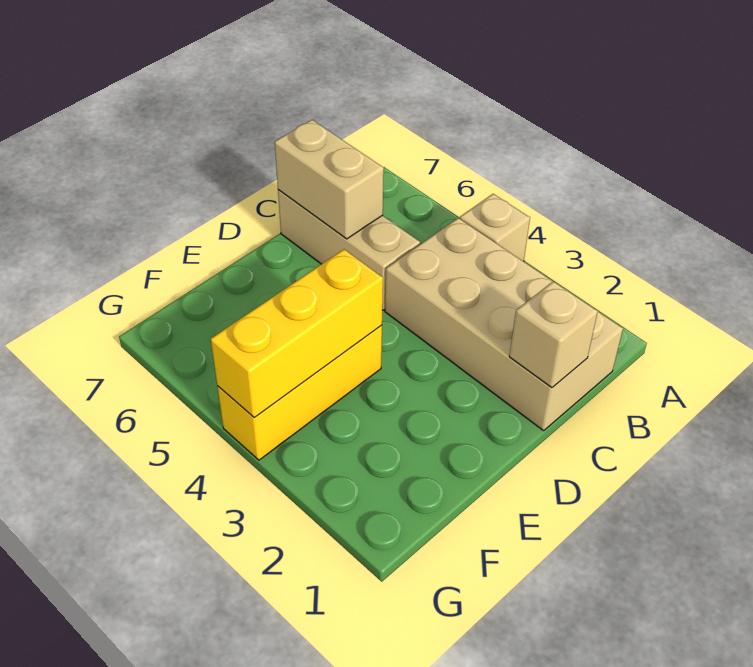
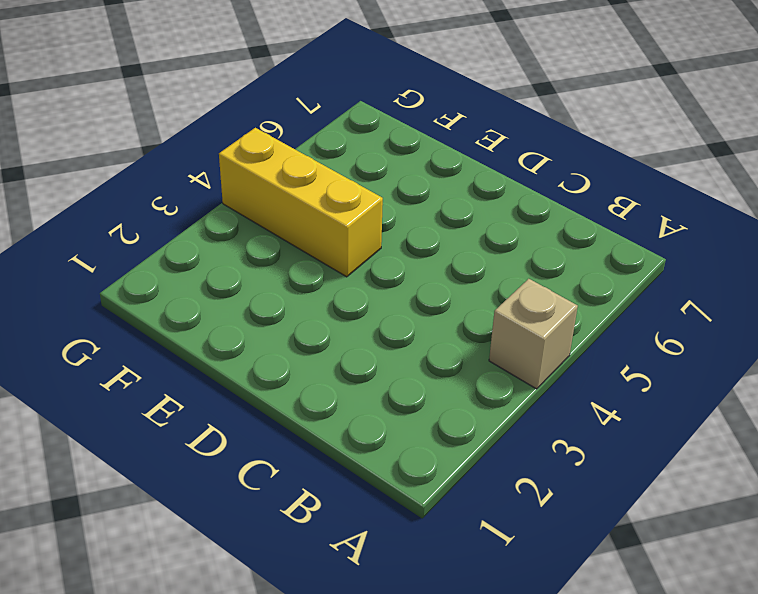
none -> tan brick B1:C4 level 1
none -> tan brick C5:C7 level 1

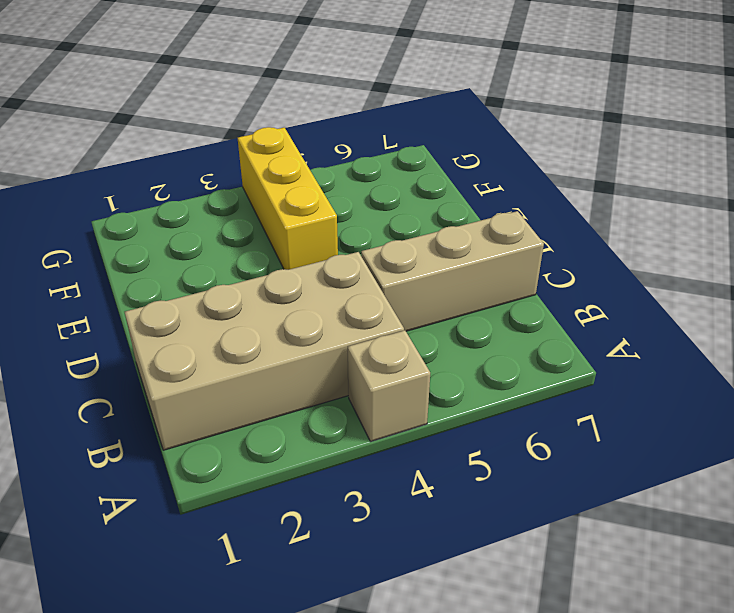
none -> tan brick C1 level 2
none -> tan brick C6:C7 level 2

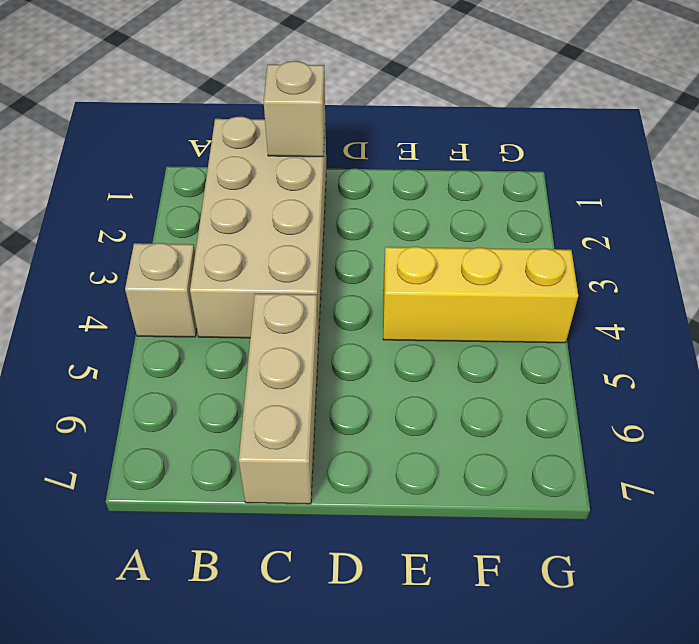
none -> tan brick C6:C7 level 2
none -> yellow brick E4:G4 level 2

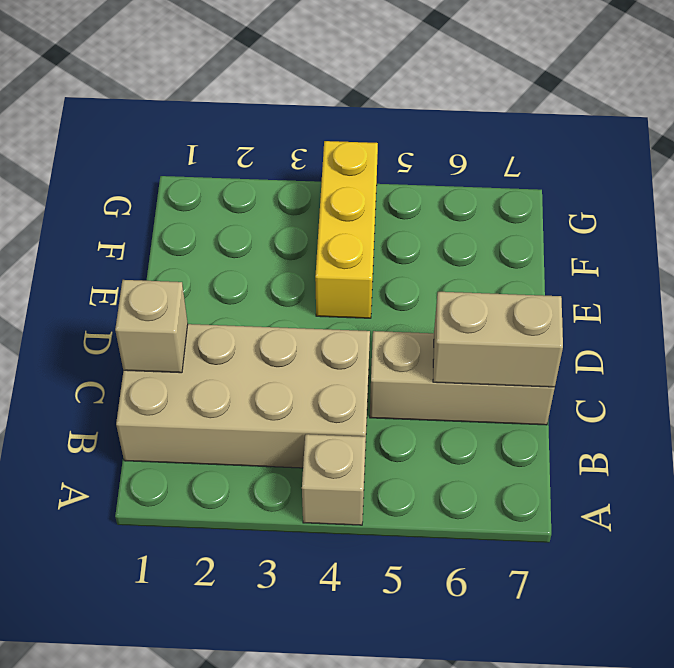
none -> yellow brick E4:G4 level 2

